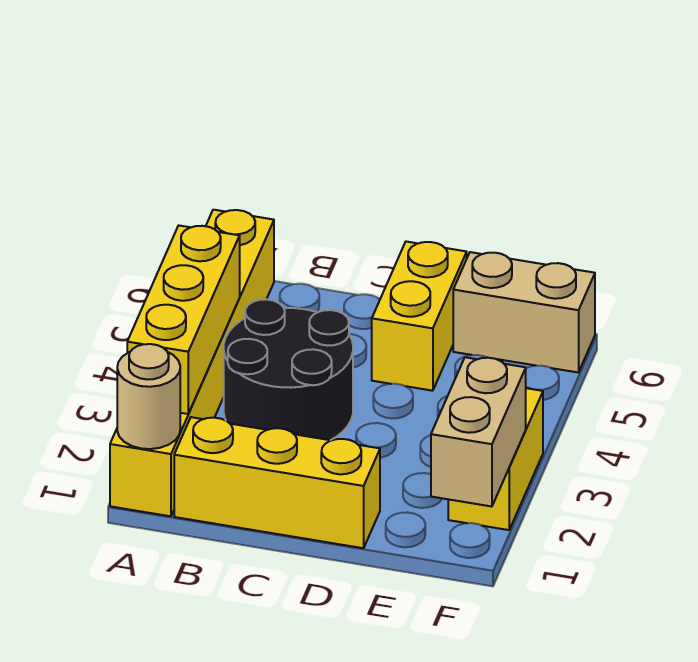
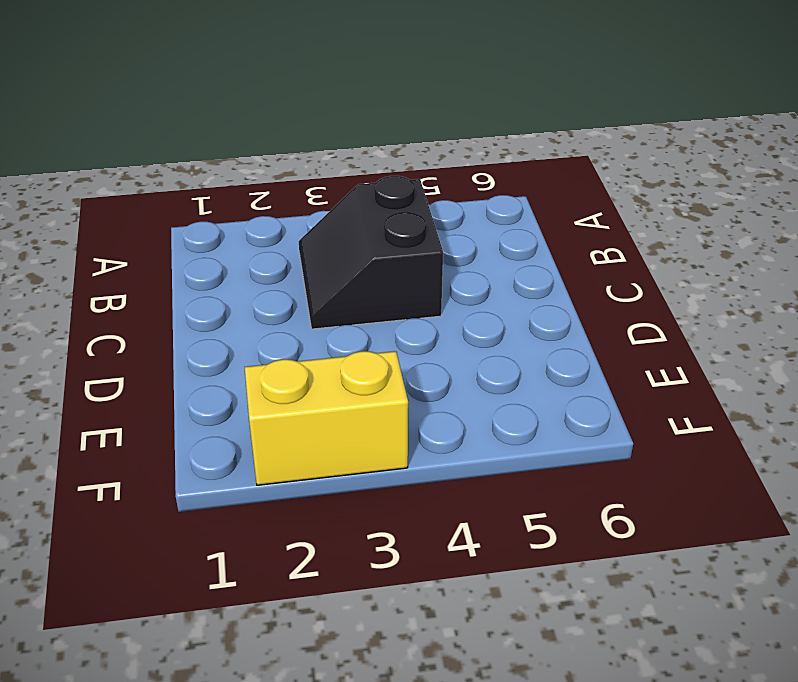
black slope B3:C4 level 1 top 4 -> black round brick B3:C4 level 1
none -> yellow brick A1:A6 level 1
none -> yellow brick B1:D1 level 1

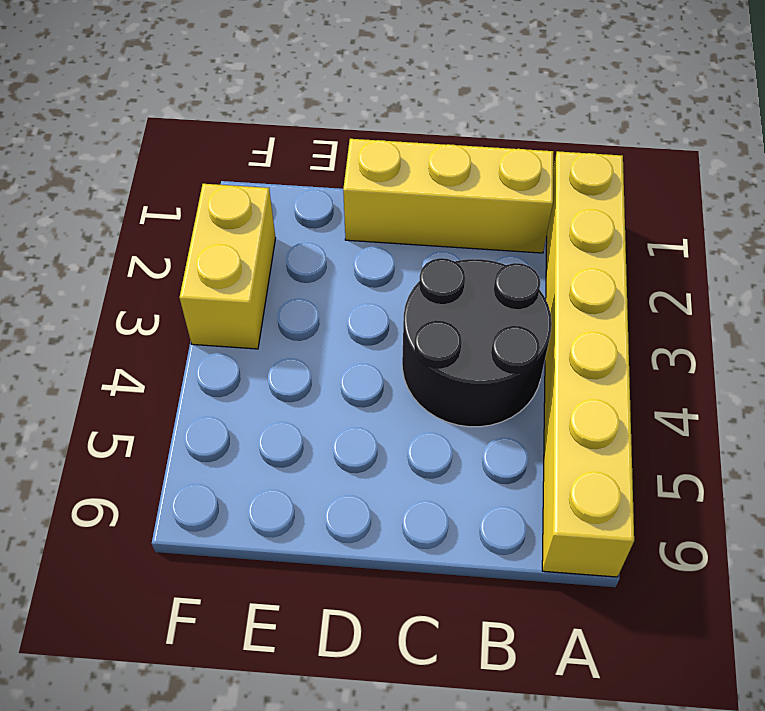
none -> yellow brick D5:D6 level 1
none -> tan brick E6:F6 level 1

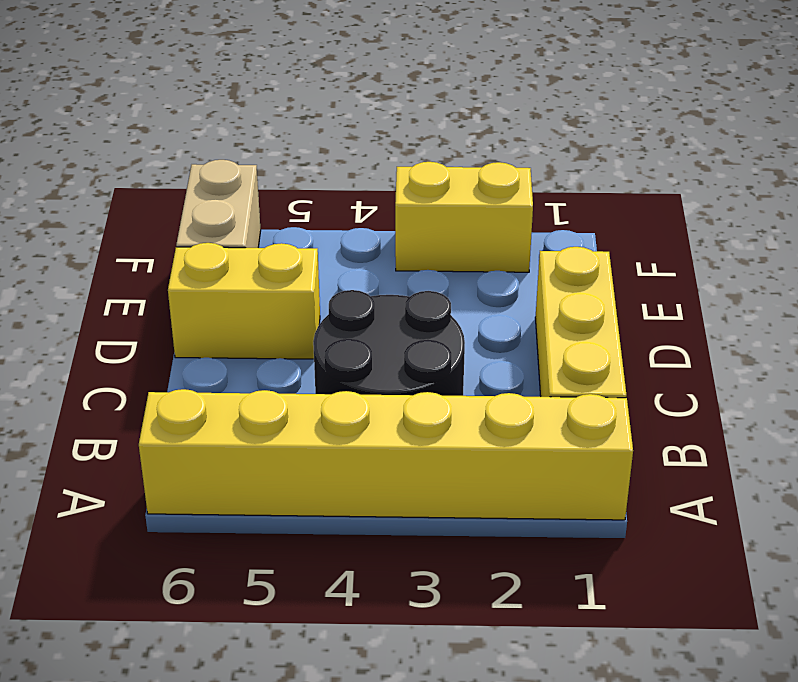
none -> tan round brick A1 level 2
none -> yellow brick A2:A4 level 2

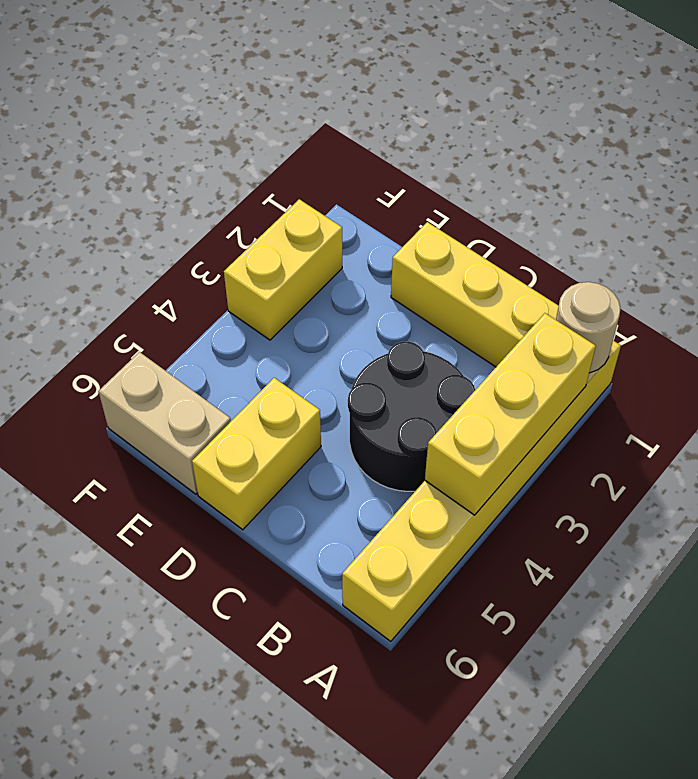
none -> tan brick F1:F2 level 2

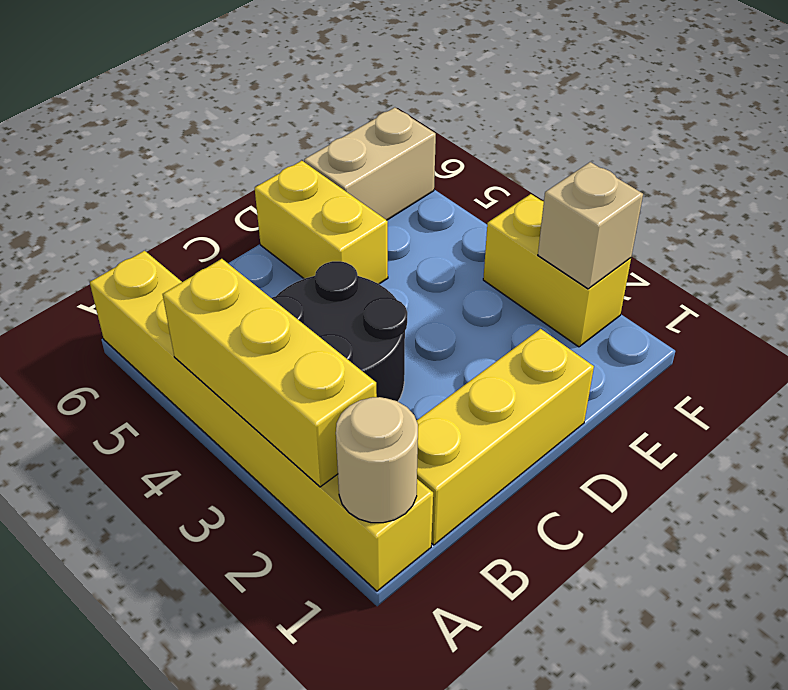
tan brick F2 level 2 -> tan brick F1:F2 level 2

